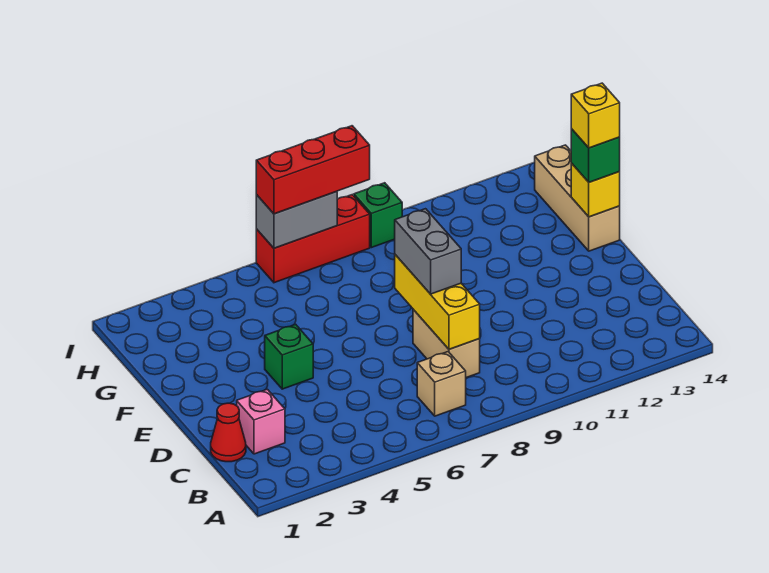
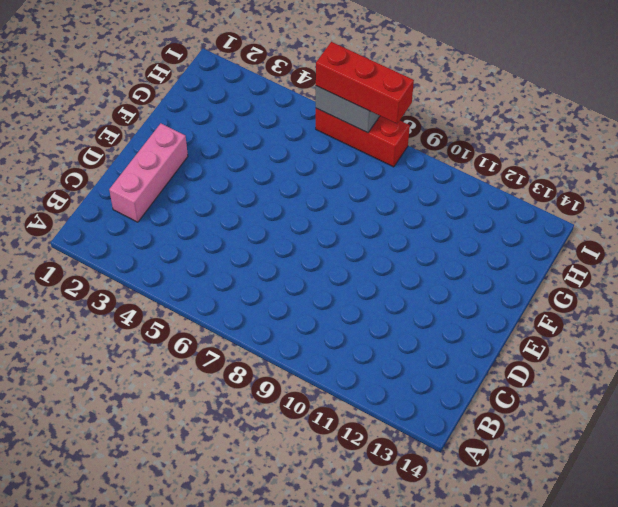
pink brick C2:E2 level 1 -> pink brick C2 level 1
none -> tan brick B7 level 1
none -> red cone C1 level 1
none -> tan brick C8:D8 level 1

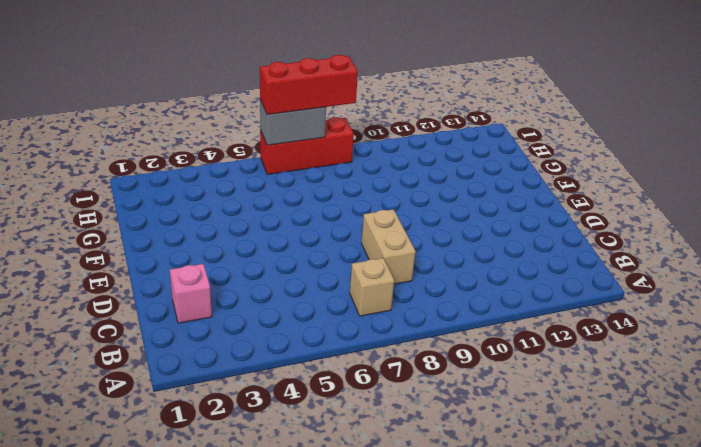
none -> red cone C1 level 1
none -> green brick E4 level 1
none -> tan brick F14:H14 level 1

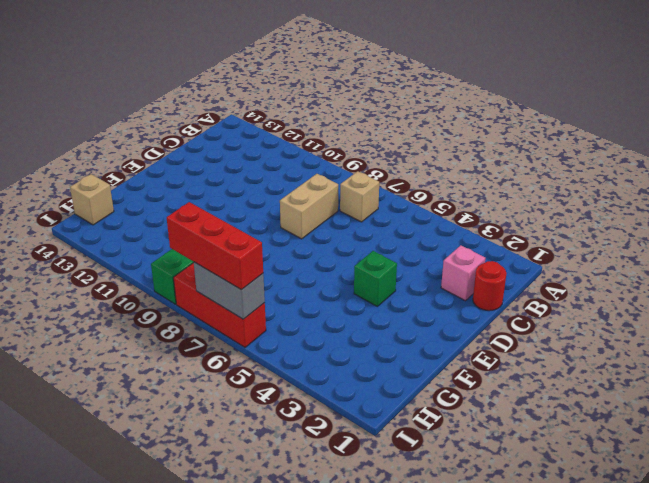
red round brick C1 level 1 -> red cone C1 level 1
tan brick H14 level 1 -> tan brick F14:H14 level 1
none -> yellow brick C8:E8 level 2
none -> yellow brick F14 level 2
none -> grey brick D8:E8 level 3

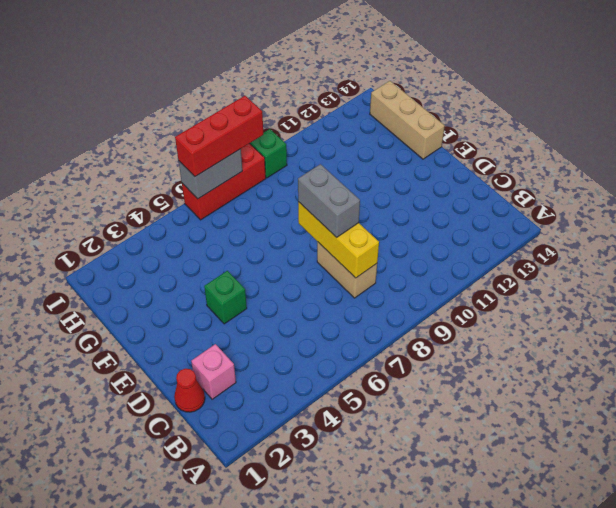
none -> tan brick B7 level 1
none -> yellow brick F14 level 2
none -> green brick F14 level 3

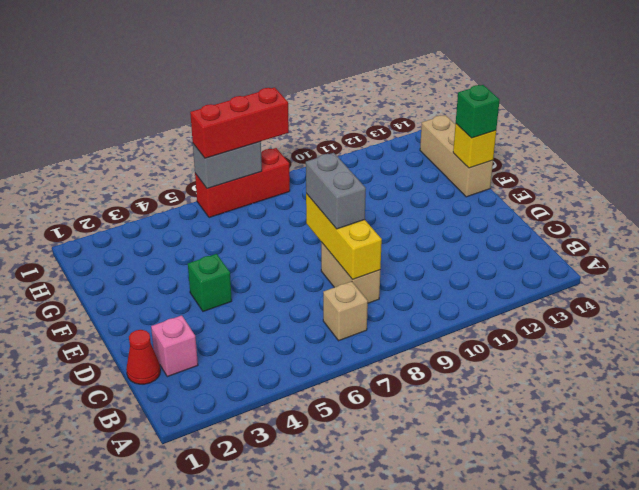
none -> green brick I9 level 1
none -> yellow brick F14 level 4

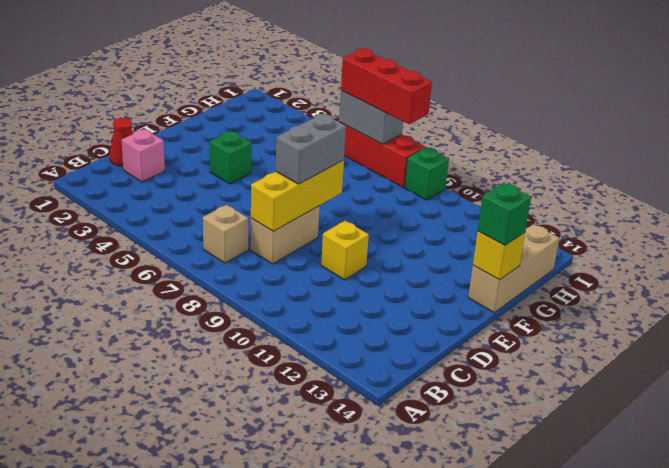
yellow brick D10 level 1 -> yellow brick F14 level 4

